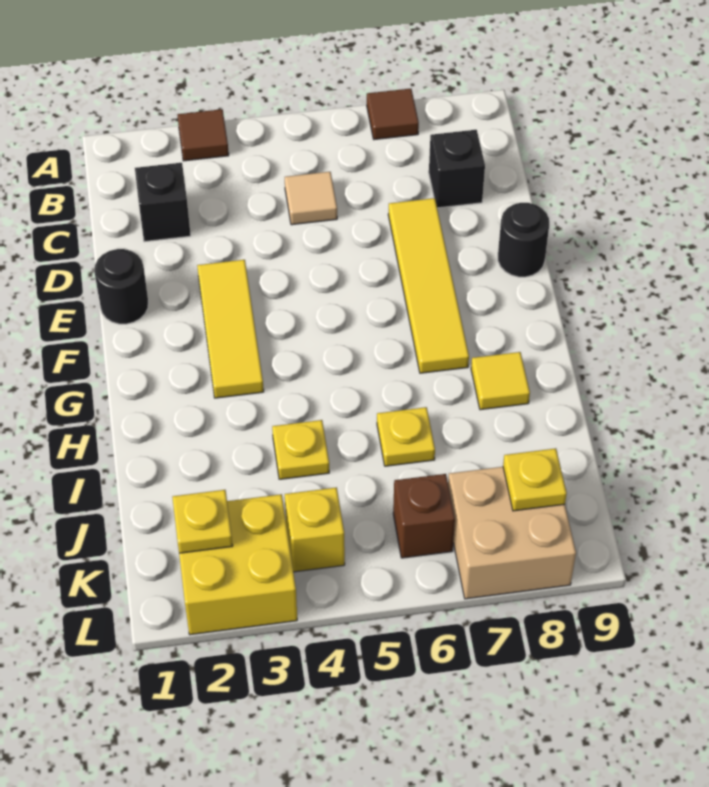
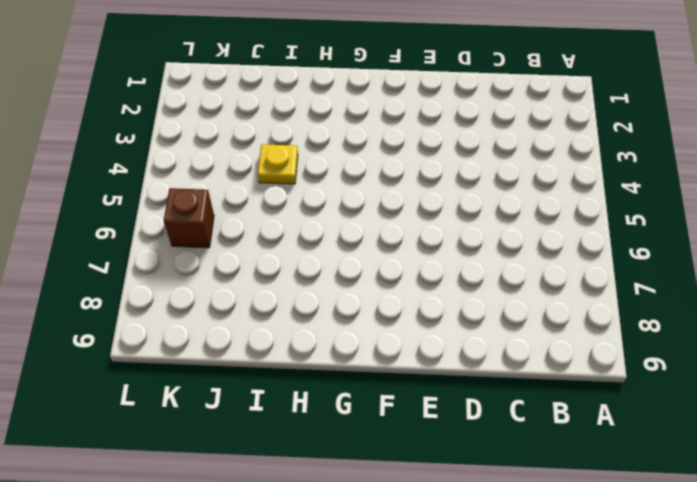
none -> brown tile A3 level 1
none -> brown tile A7 level 1
none -> black brick C2 level 1

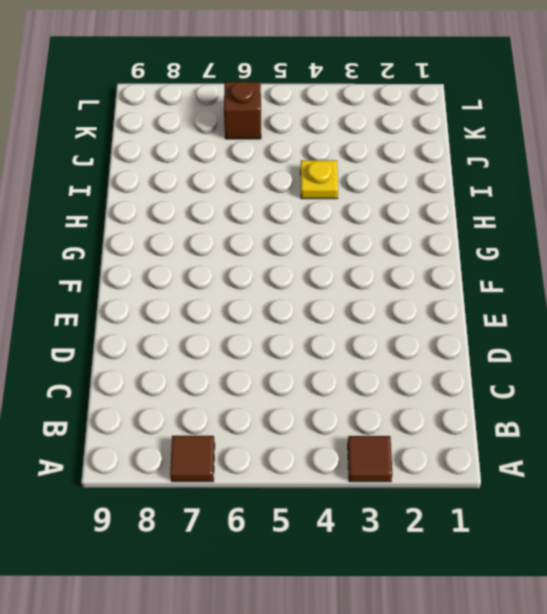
none -> black brick C2 level 1
none -> tan tile C5 level 1
none -> black brick C8 level 1

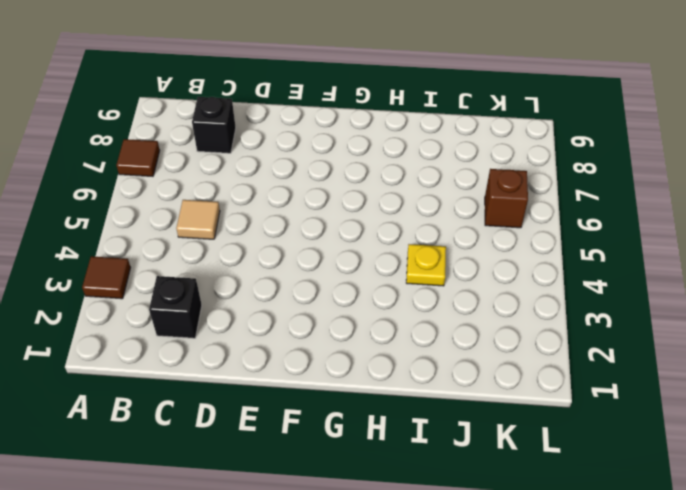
none -> yellow tile D7:G7 level 1
none -> black round brick E1 level 1
none -> yellow tile E3:G3 level 1

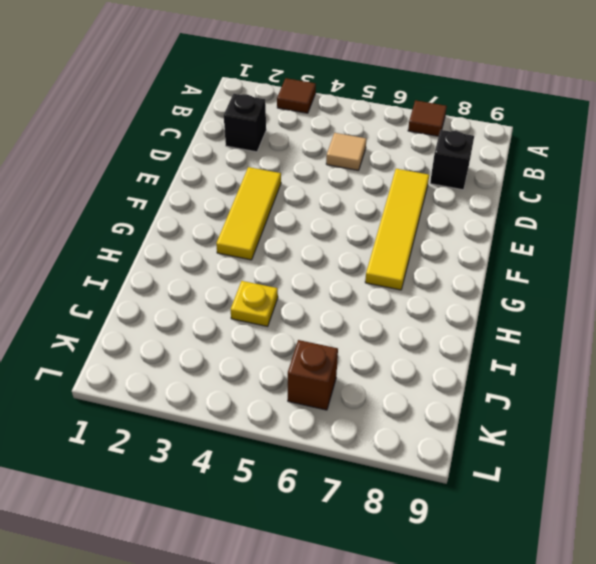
none -> black round brick E1 level 1
none -> black round brick E9 level 1
none -> yellow tile H8 level 1

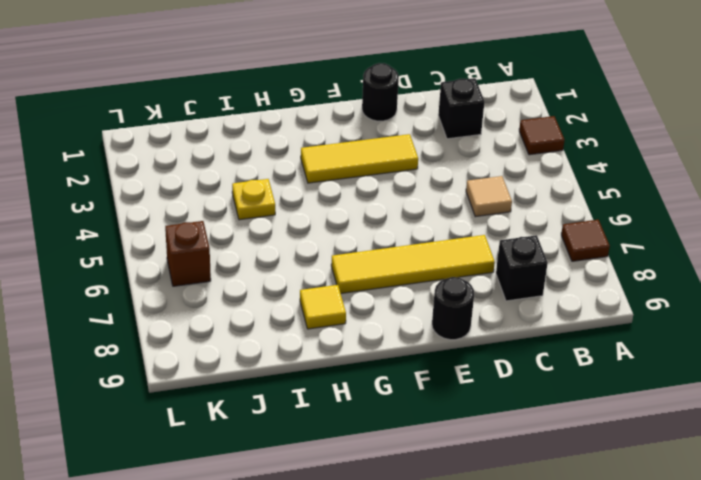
none -> yellow plate I6 level 1
none -> yellow brick K2:L3 level 1
none -> yellow brick K4 level 1

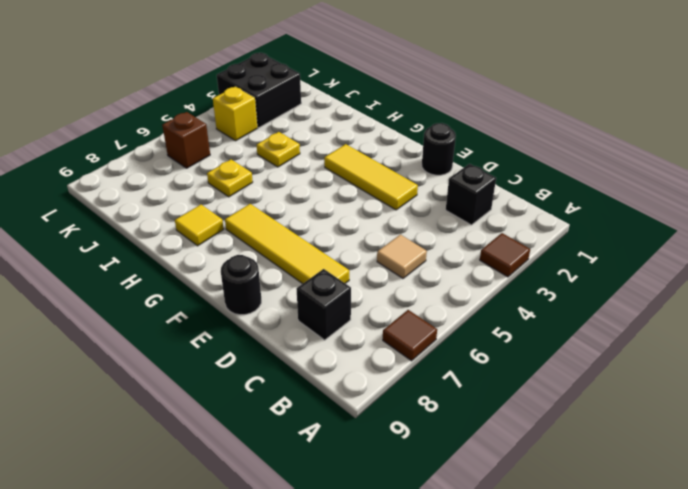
black brick K2:L3 level 1 -> yellow brick K2:L3 level 1
none -> tan brick K7:L8 level 1
none -> yellow plate K2 level 2
none -> yellow plate K8 level 2

